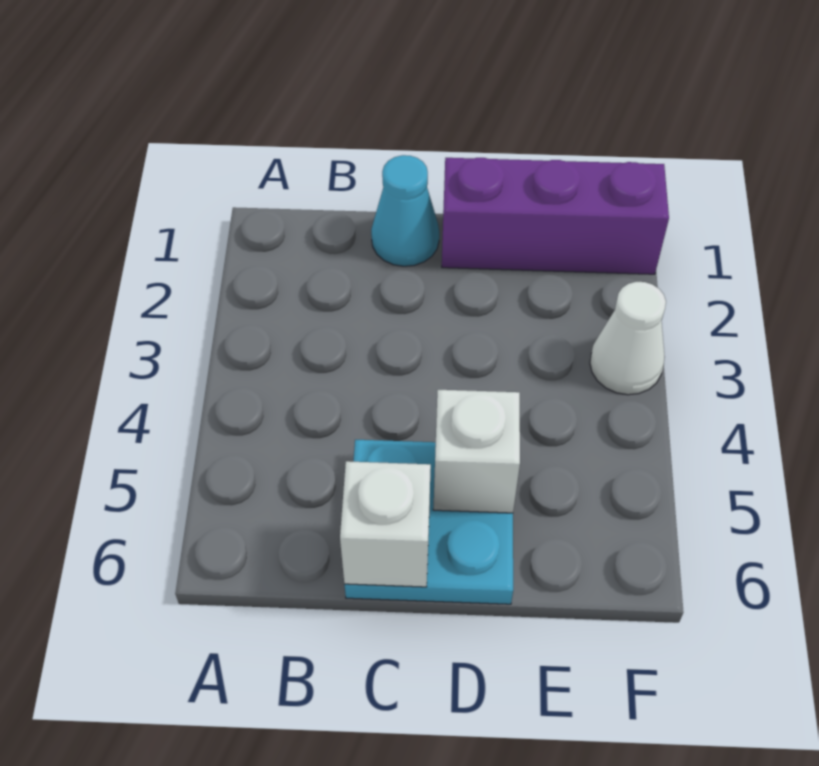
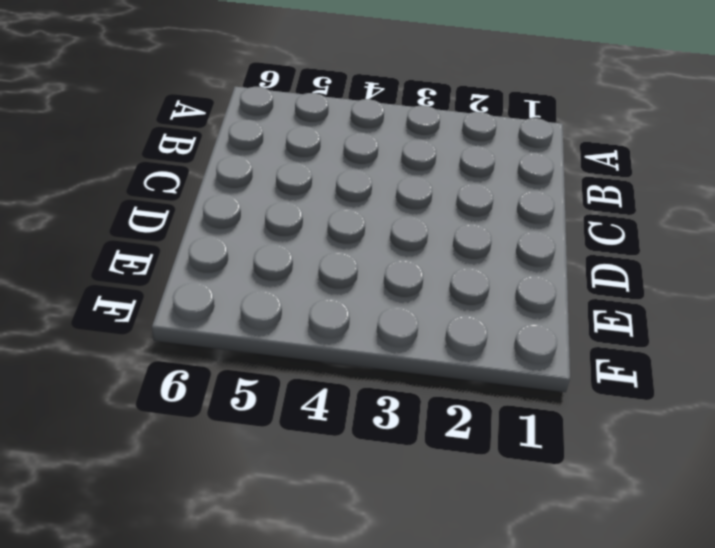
none -> cyan cone C1 level 1
none -> cyan plate C5:D6 level 1

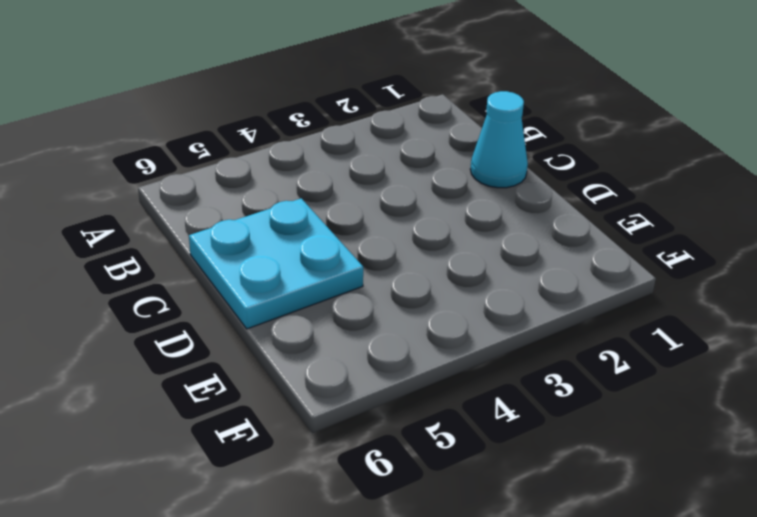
none -> purple brick D1:F1 level 1
none -> white cone F3 level 1

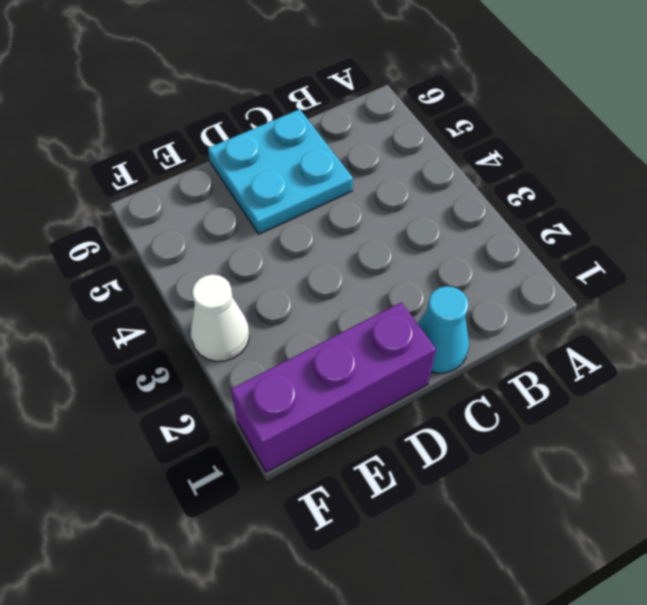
none -> white brick C6 level 2
none -> white brick D5 level 2

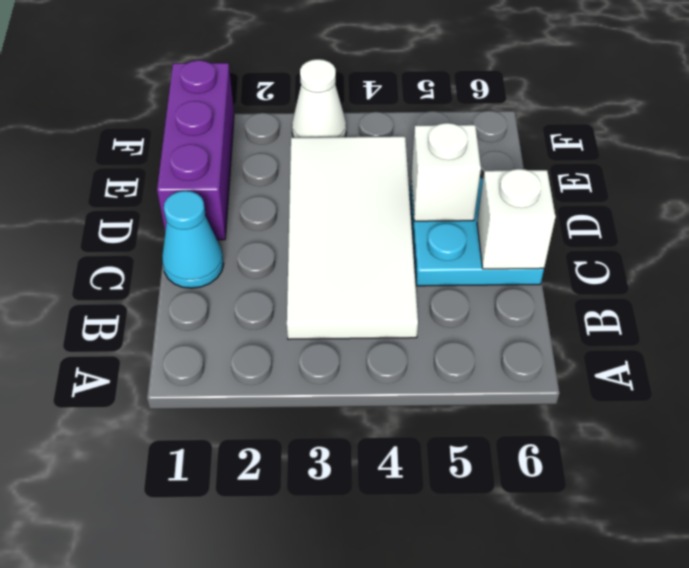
white tile B3:E4 level 1 -> none

